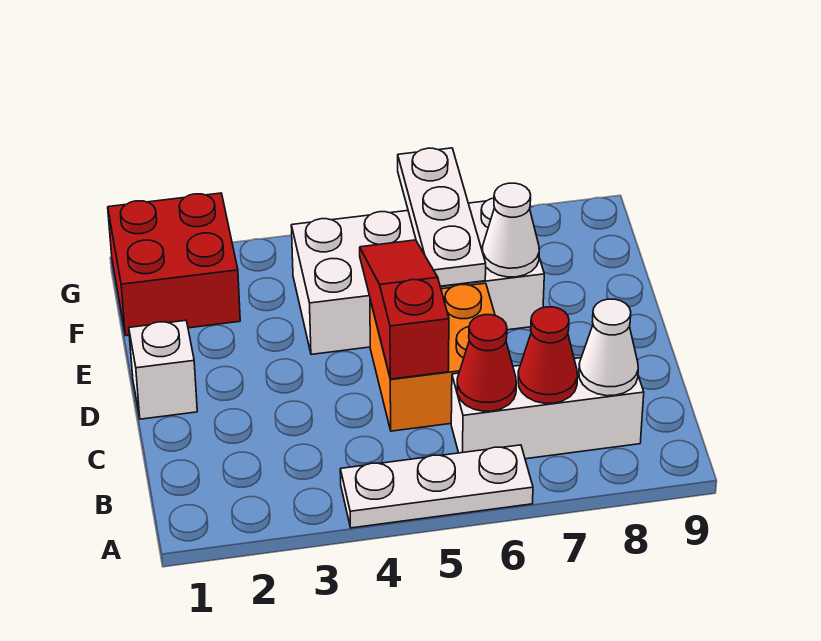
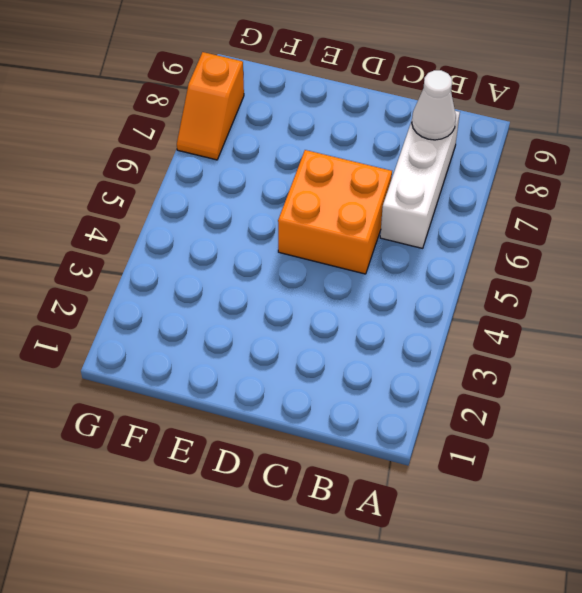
orange slope G7:G8 level 1 top 8 -> none
none -> white plate A4:A6 level 1
none -> white brick D1 level 1
none -> white brick E4:F7 level 1

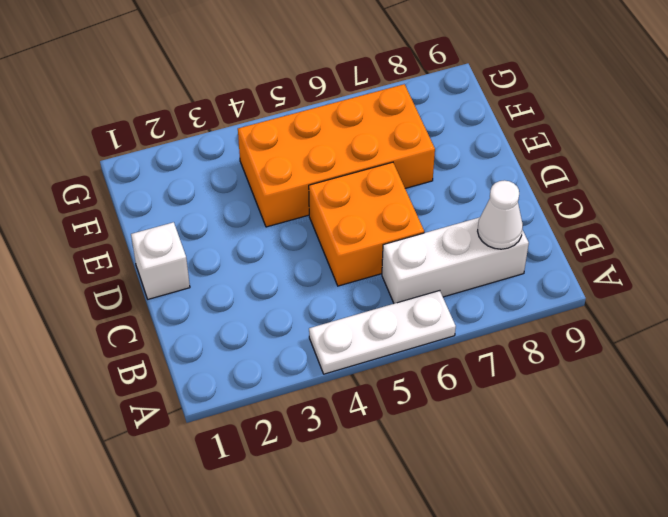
orange brick E4:F7 level 1 -> white brick E4:F7 level 1
none -> red brick F1:G2 level 1
none -> red cone B6 level 2
none -> red cone B7 level 2

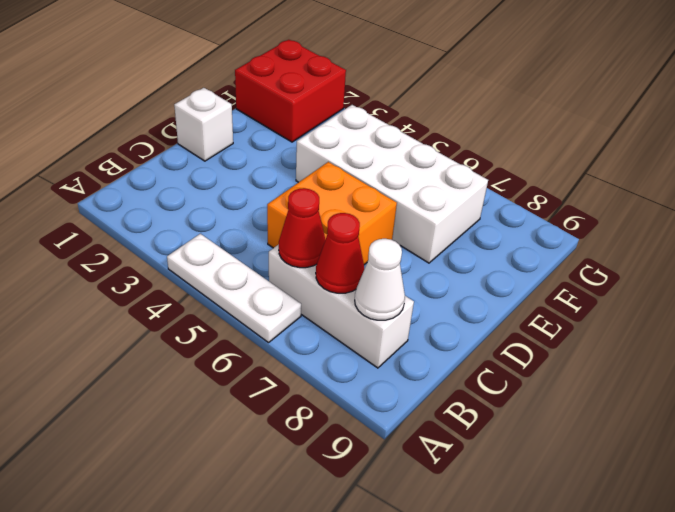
none -> red slope C5:E5 level 2 top C
none -> white plate E6:G6 level 2
none -> white cone E7 level 2

